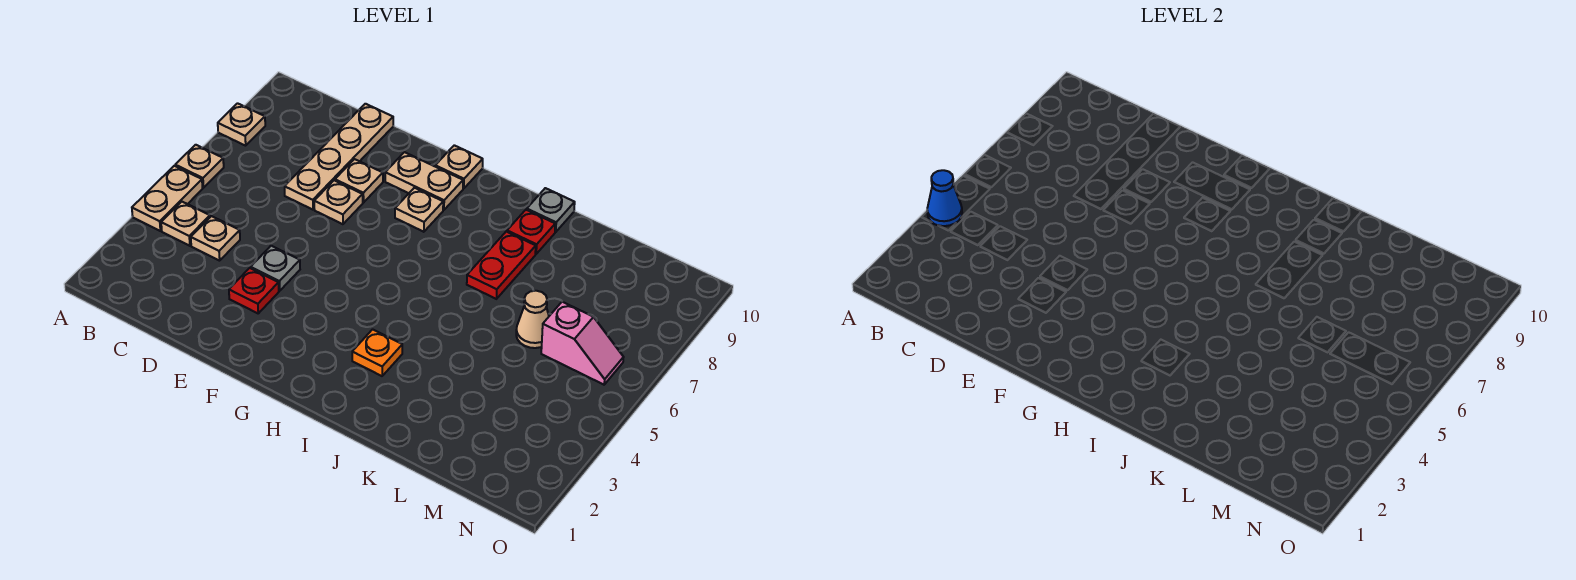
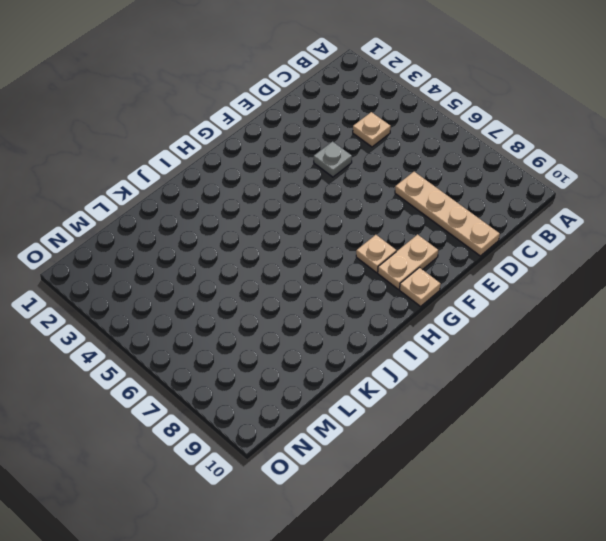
none -> tan plate A4:A5 level 1
none -> tan plate A6 level 1
none -> tan plate A8 level 1

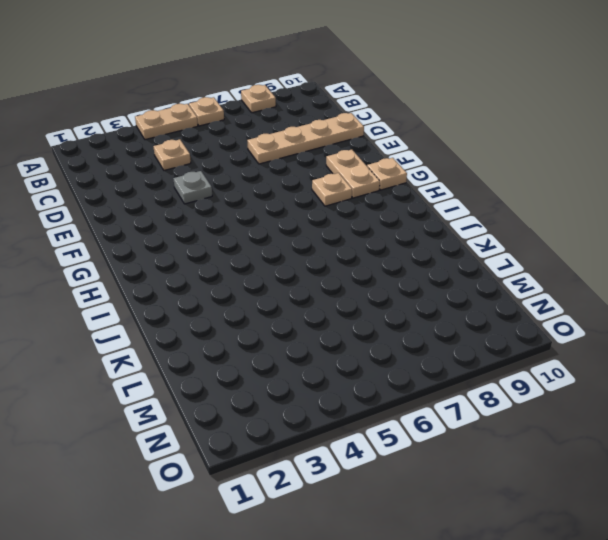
none -> tan plate B4 level 1
none -> red plate E3 level 1
none -> tan plate E7 level 1

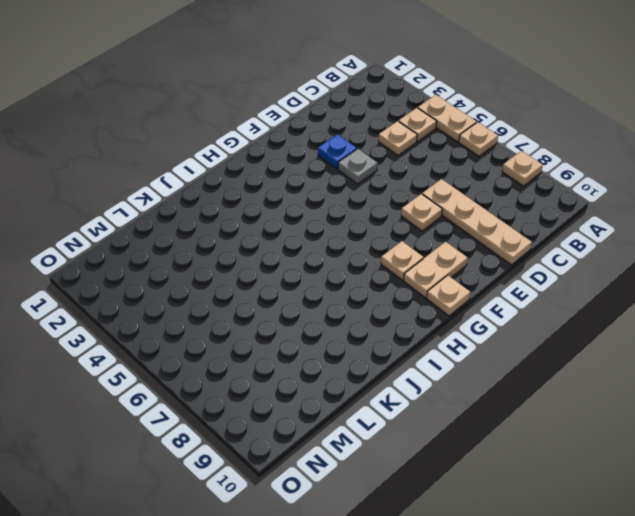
blue plate E3 level 1 -> red plate E3 level 1
none -> tan plate E8 level 1
none -> orange plate I3 level 1
none -> red plate J7:J8 level 1

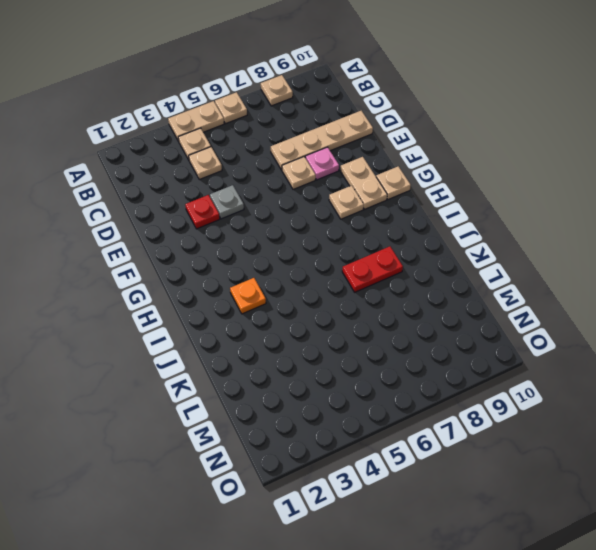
pink plate E8 level 1 -> tan plate E8 level 1
none -> red plate J9 level 1
none -> grey plate J10 level 1
none -> tan cone L6 level 1

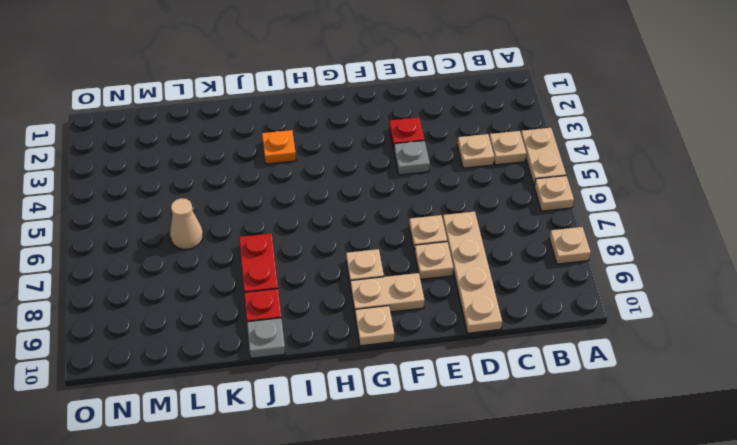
none -> pink slope M6:N6 level 1 top M
none -> blue cone A4 level 2

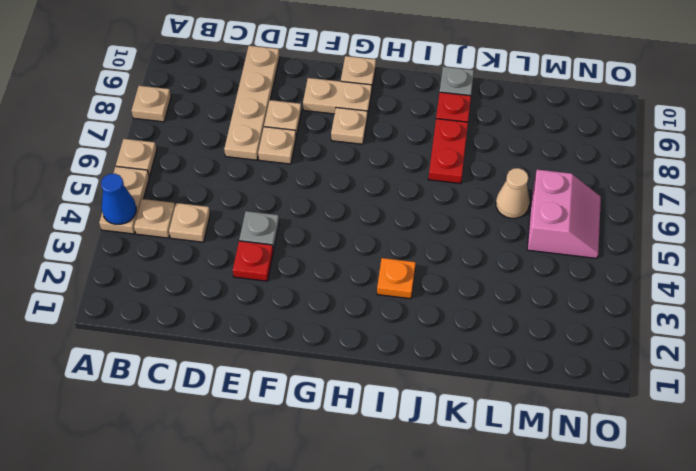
pink slope M5:N6 level 1 top M -> pink slope M6:N6 level 1 top M

